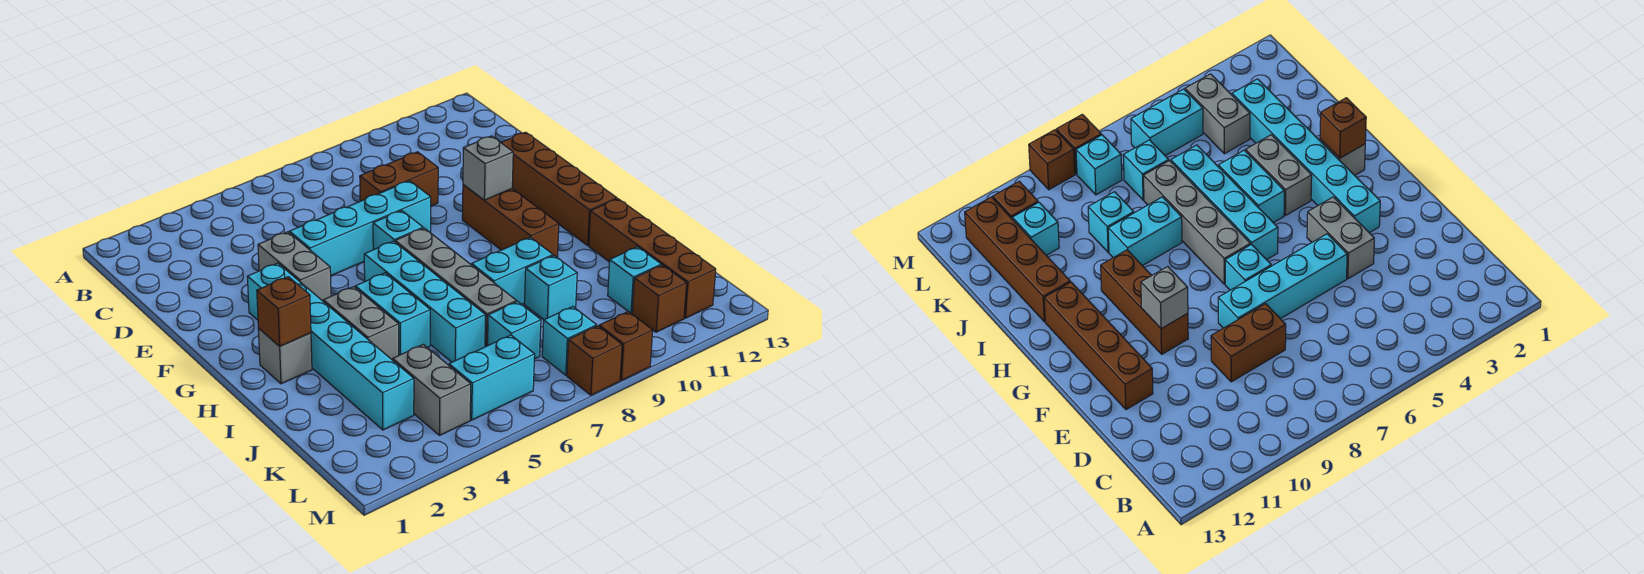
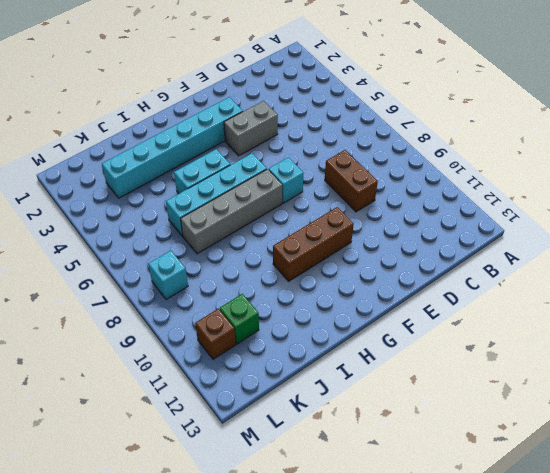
green brick K11 level 1 -> cyan brick K11 level 1
none -> cyan brick E5:E8 level 1
none -> brown brick E12:H12 level 1
none -> grey brick H2 level 1

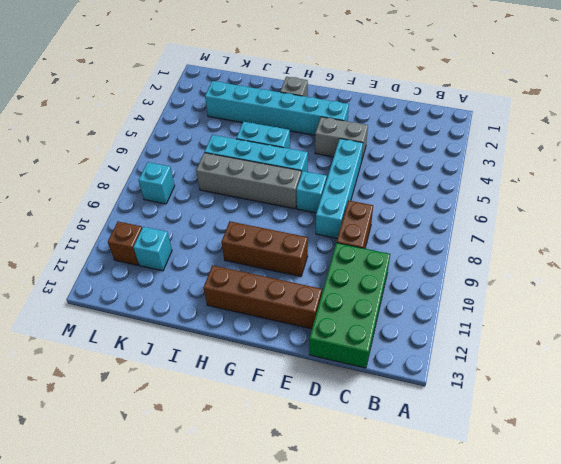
green brick C10:D13 level 1 -> none
none -> grey brick H4:I4 level 1
none -> cyan brick I8:I9 level 1
none -> brown brick I12:L12 level 1

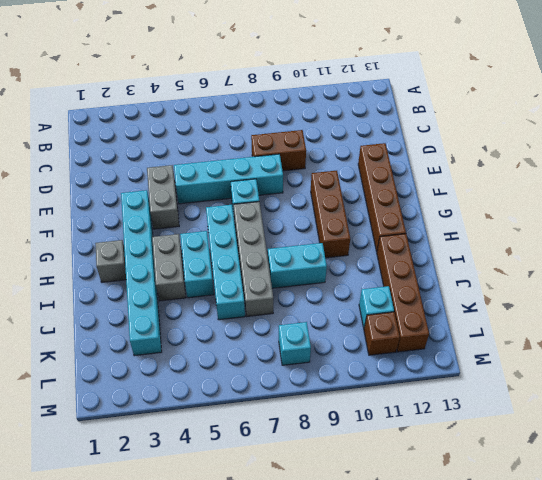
none -> cyan brick J9 level 1
none -> grey brick K4:L4 level 1
none -> cyan brick K7 level 1

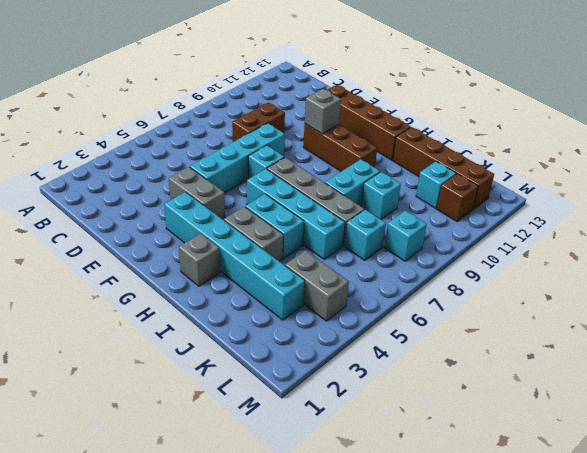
none -> cyan brick L5:L6 level 1
none -> brown brick M8 level 1
none -> brown brick M9 level 1

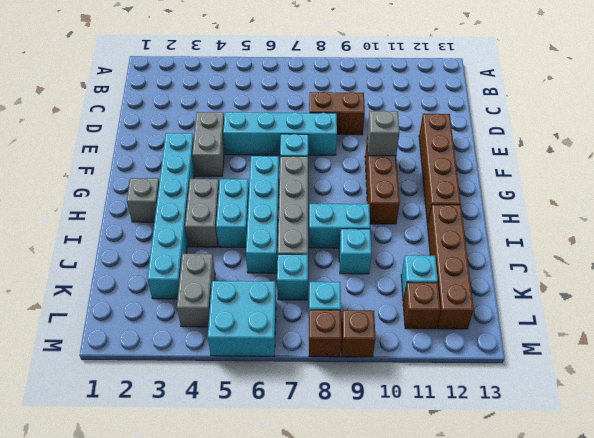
cyan brick L5:M6 level 1 -> cyan brick L5:L6 level 1
none -> brown brick H2 level 2

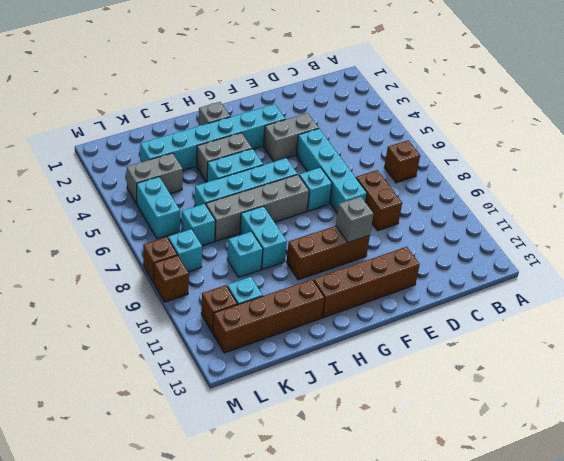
brown brick B7 level 1 -> brown brick H2 level 2

